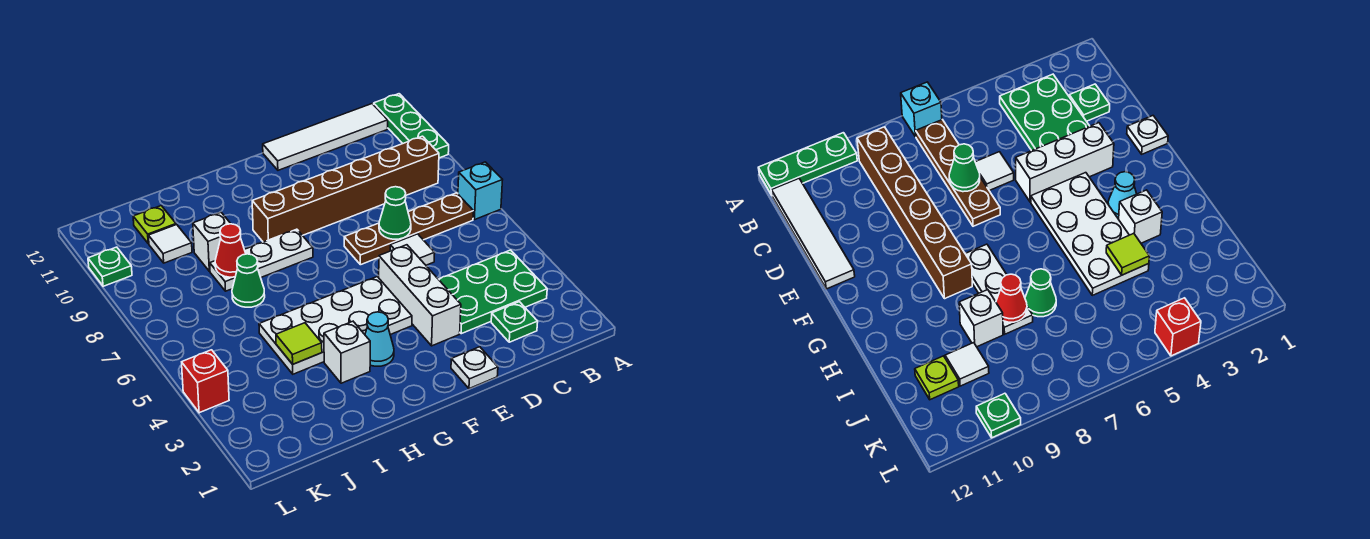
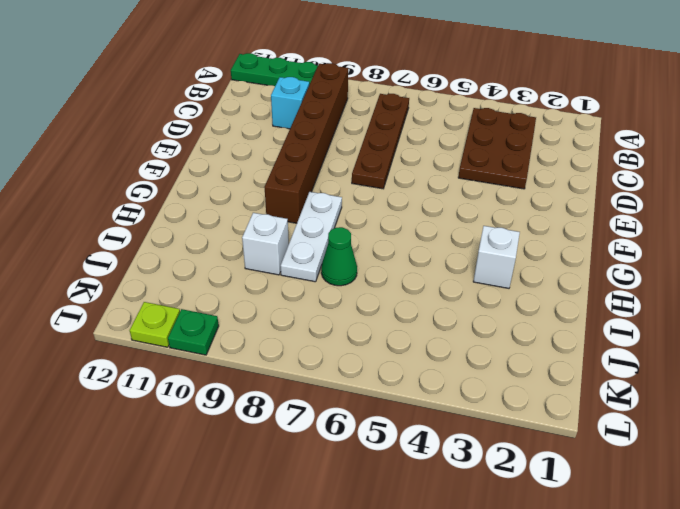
brown plate B3:D4 level 1 -> green plate B3:D4 level 1
cyan brick C10 level 1 -> cyan brick A7 level 1
lime plate L11 level 1 -> lime plate J11 level 1
none -> white tile B12:E12 level 1
none -> green plate C2 level 1
none -> white tile D6 level 1

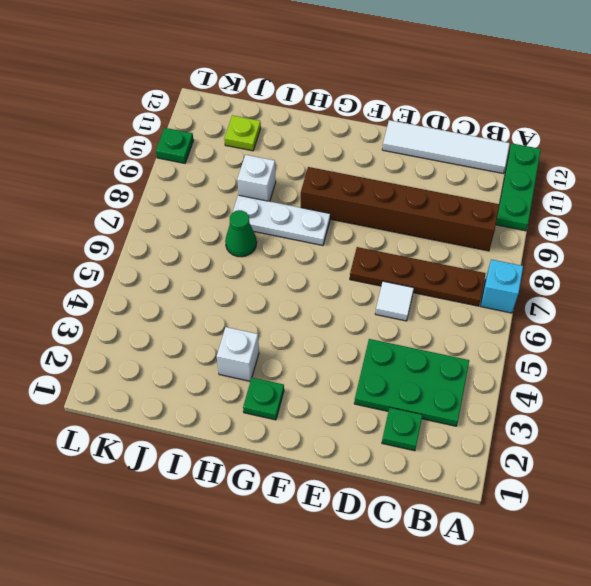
green plate G2 level 1 -> none
none -> white plate E1 level 1
none -> white brick E3:E5 level 1
none -> white plate F4:I5 level 1

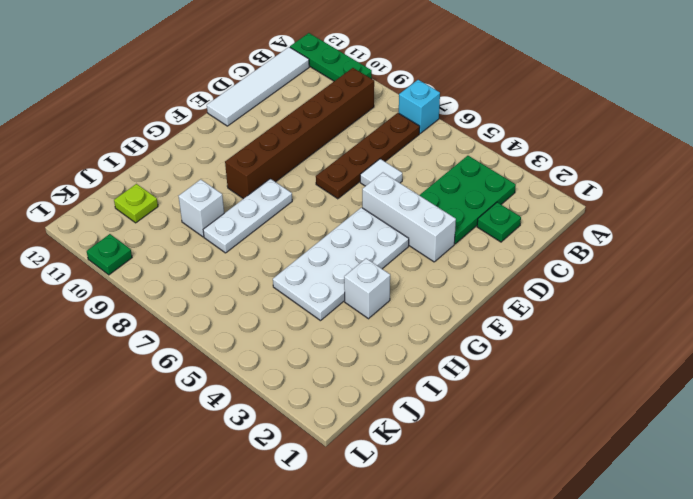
none -> white plate E1 level 1
none -> cyan cone G3 level 1
none -> green cone I7 level 1

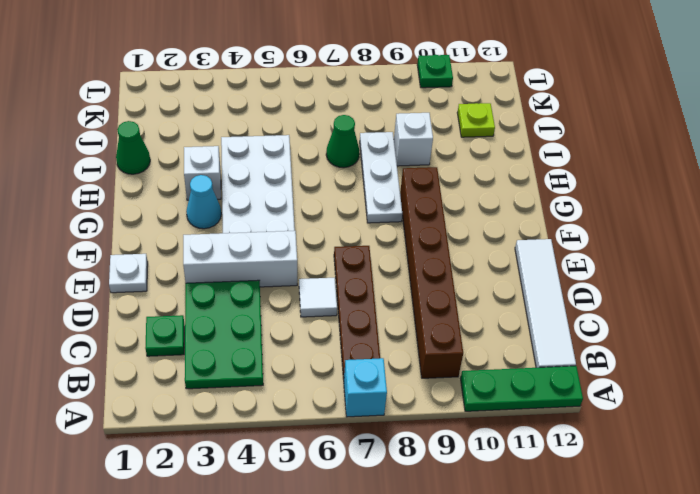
green cone I1 level 1 -> green cone D7 level 2
none -> white tile J10 level 1
none -> red brick L4 level 1
none -> lime tile I4 level 2

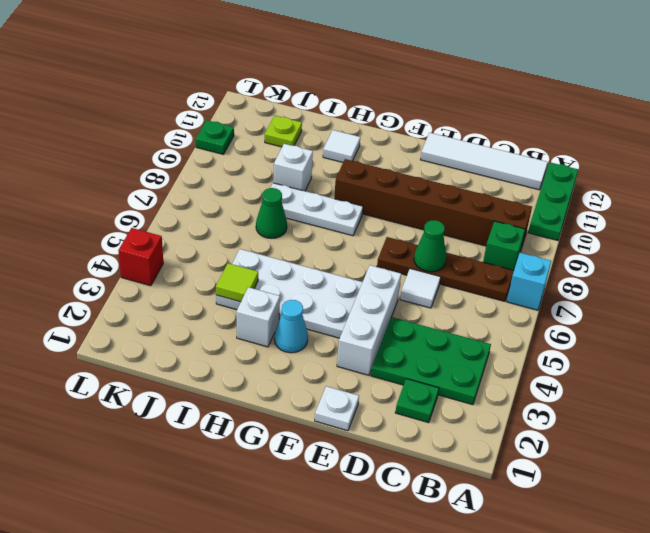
green brick B8 level 1 -> none
white tile H11 level 1 -> white tile J10 level 1
none -> red cone I8 level 2

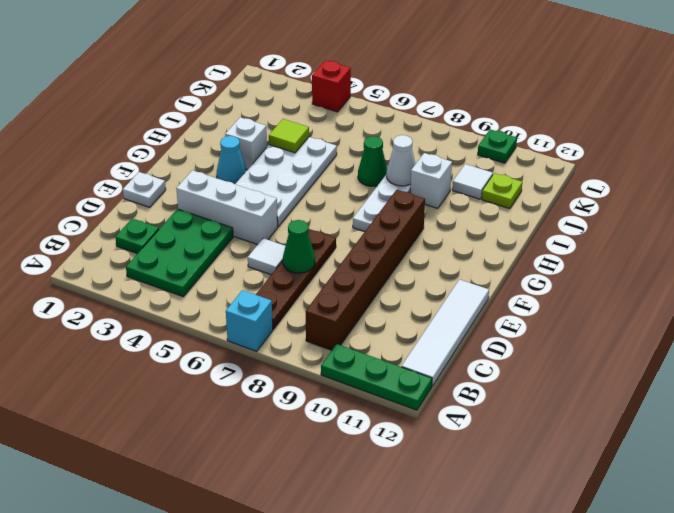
white cone I8 level 2 -> red cone I8 level 2

